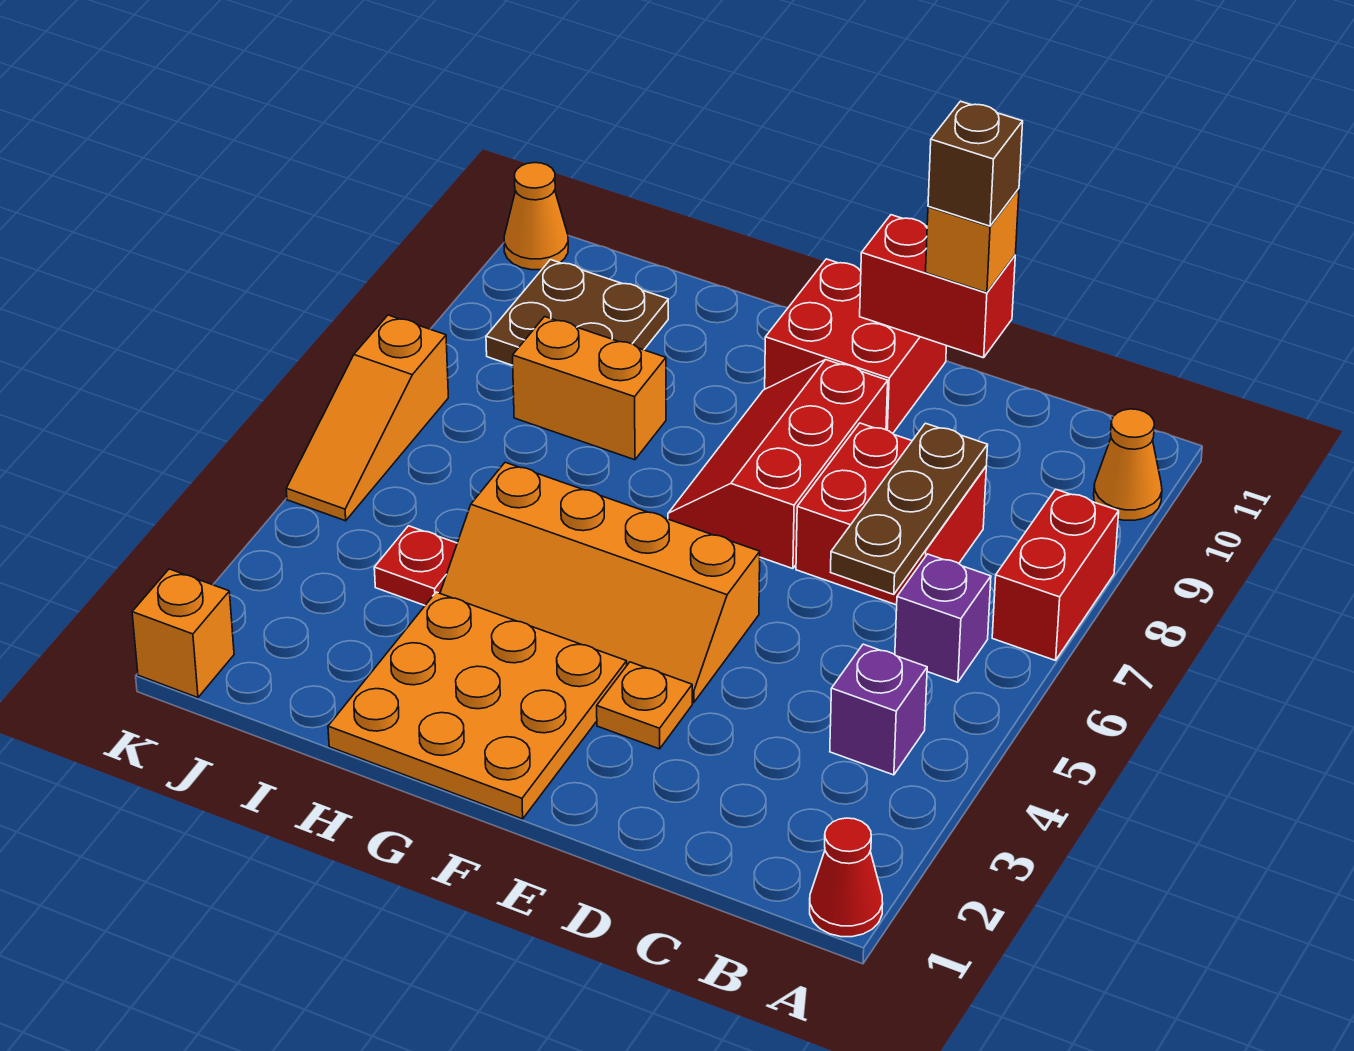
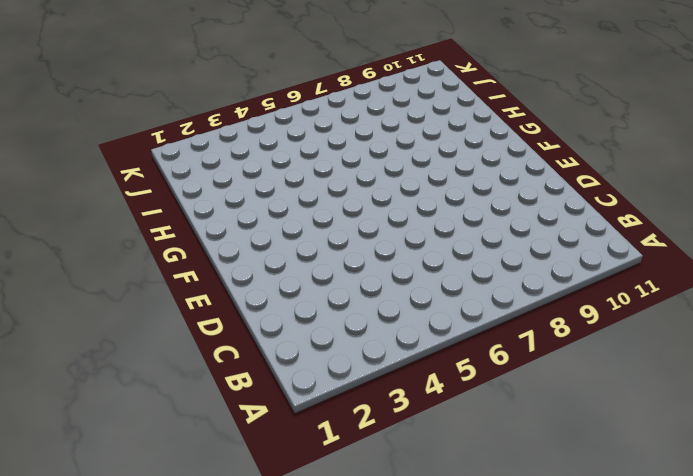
none -> red cone A1 level 1
none -> red brick A7:A8 level 1
none -> orange cone A10 level 1

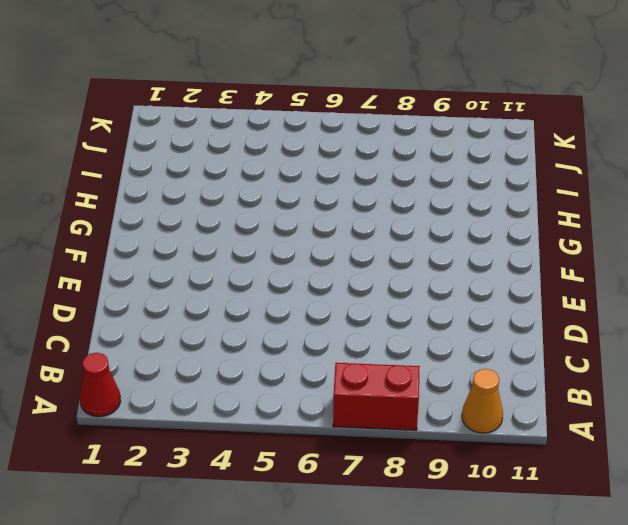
none -> purple brick B4 level 1
none -> purple brick B6 level 1
none -> red brick C7:D8 level 1

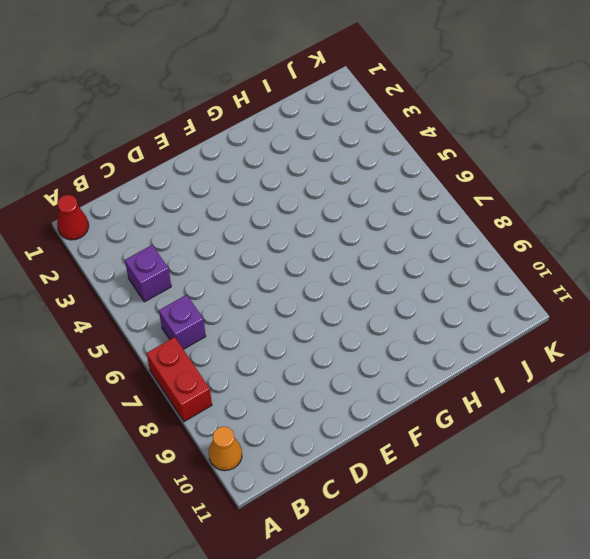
none -> red brick C7:D8 level 1
none -> orange plate E3 level 1
none -> orange slope E4:H5 level 1 top 5

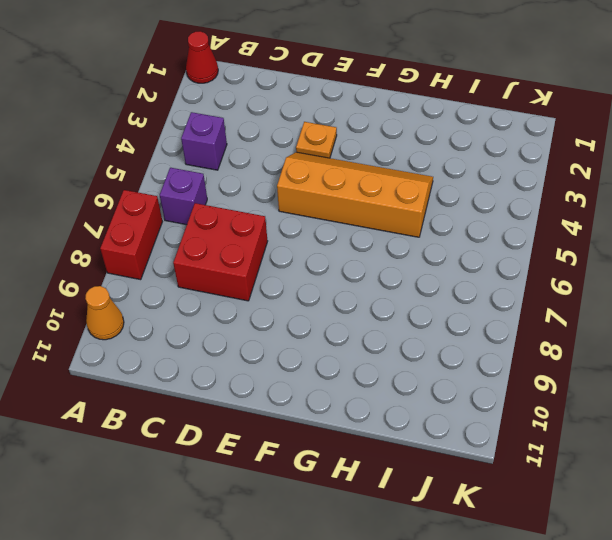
none -> red slope E7:F9 level 1 top E
none -> red brick E10:F11 level 1
none -> orange plate F1:H3 level 1

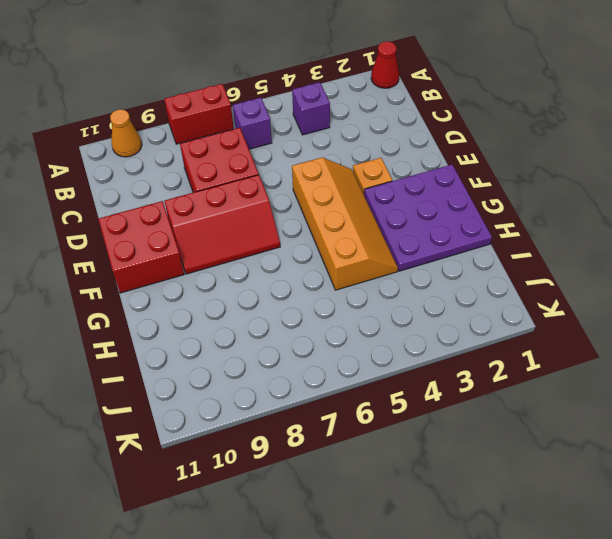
purple plate F1:H3 level 1 -> orange plate F1:H3 level 1
none -> orange brick H8:I8 level 1
none -> red plate I4 level 1
none -> brown plate I9:J10 level 1

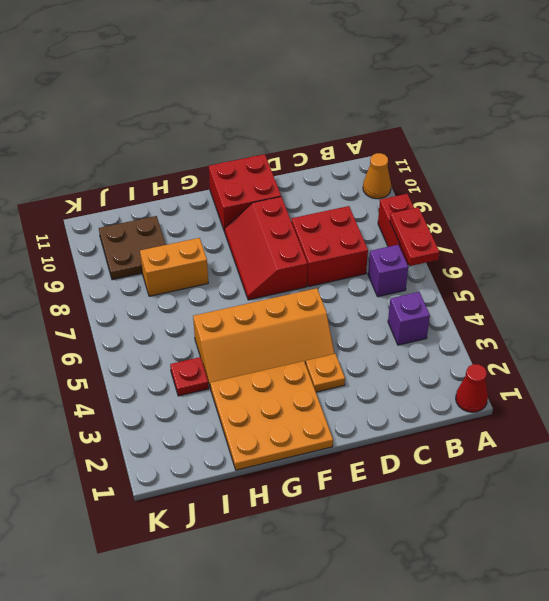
red plate A6:A7 level 2 -> none
none -> orange brick K1 level 1
none -> orange slope K5:K7 level 1 top 7
none -> orange cone K11 level 1

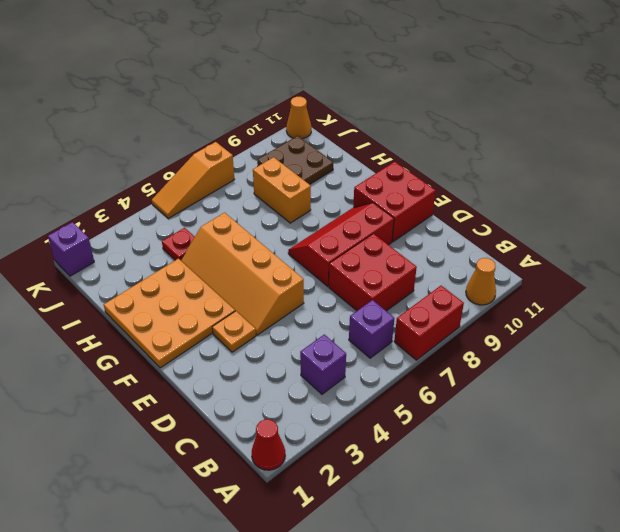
purple brick K1 level 1 -> orange brick K1 level 1
none -> brown plate C6:C8 level 2
none -> red brick D11:E11 level 2
none -> orange brick D11 level 3

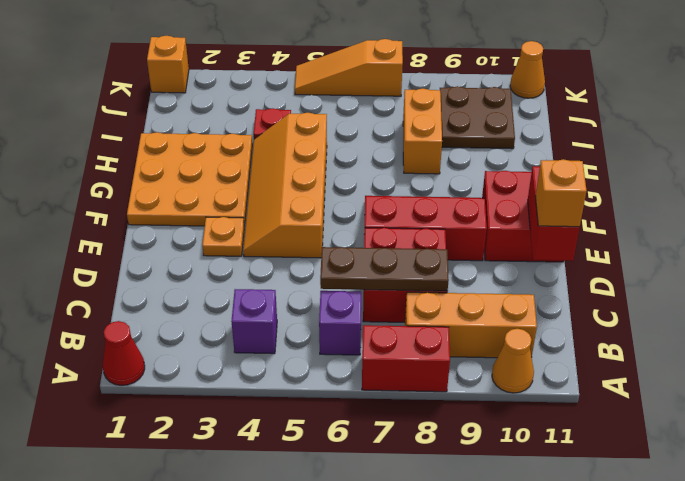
orange brick B8:B10 level 1 -> none
none -> brown brick D11 level 4

